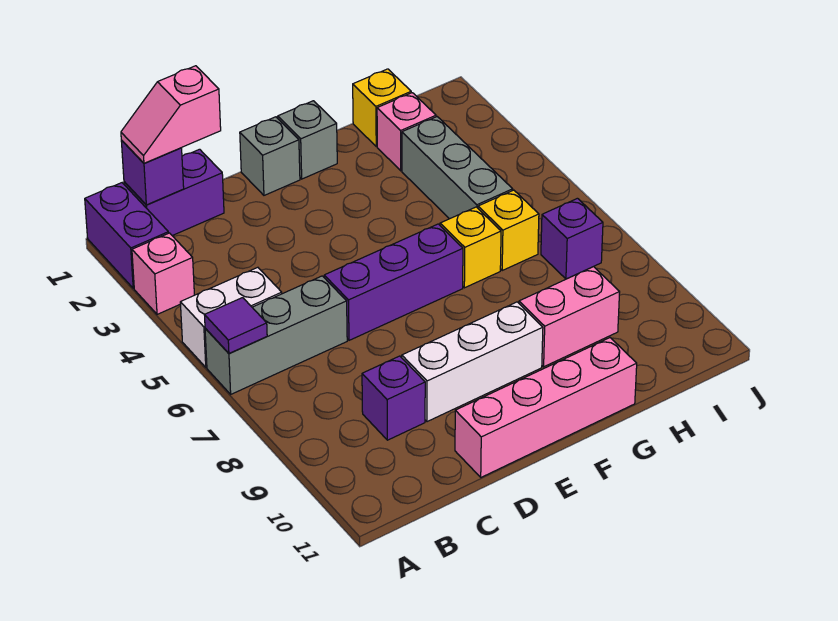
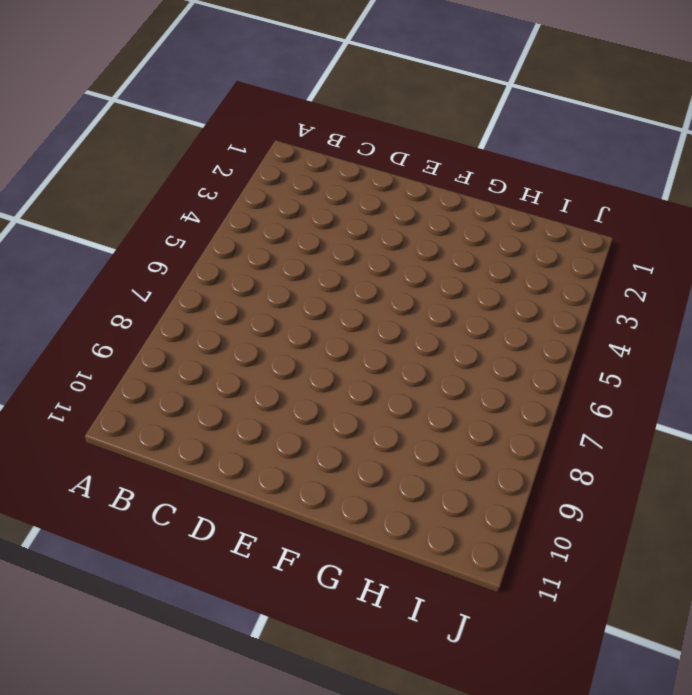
none -> purple brick A1:A2 level 1
none -> pink brick A3 level 1
none -> white brick A5:B5 level 1

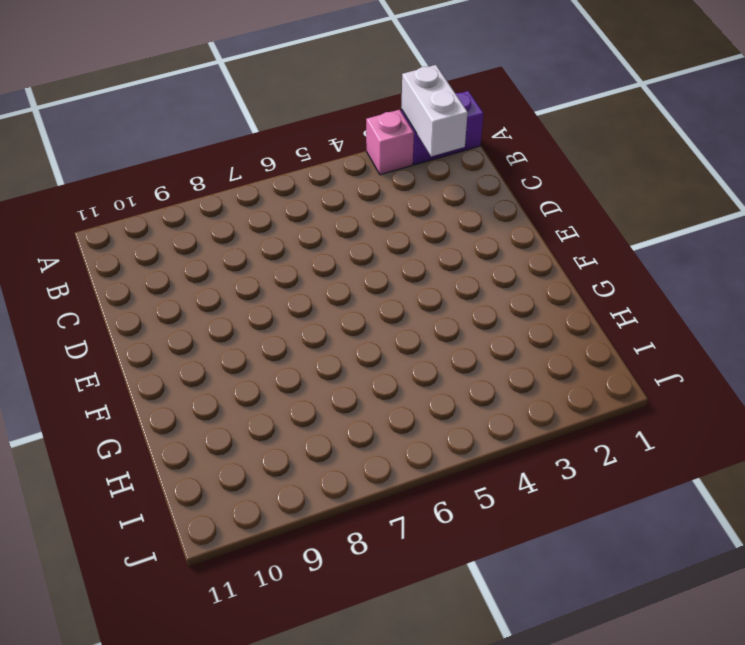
white brick A2:B2 level 2 -> white brick A5:B5 level 1
none -> grey brick A6:C6 level 1
none -> purple brick B1:C1 level 1
none -> purple brick C9 level 1

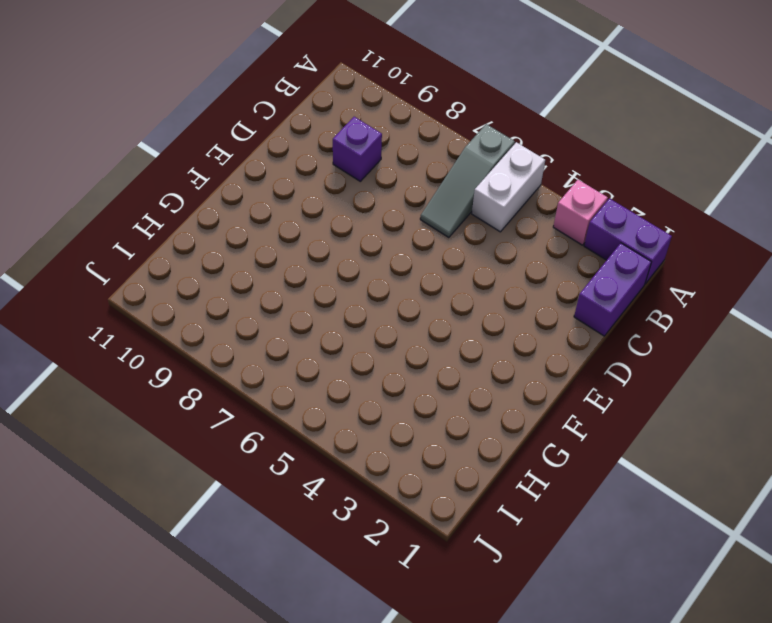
grey slope A6:C6 level 1 top A -> grey brick A6:C6 level 1
none -> purple brick D6:F6 level 1
none -> white brick D9:F9 level 1
none -> pink brick D11:G11 level 1

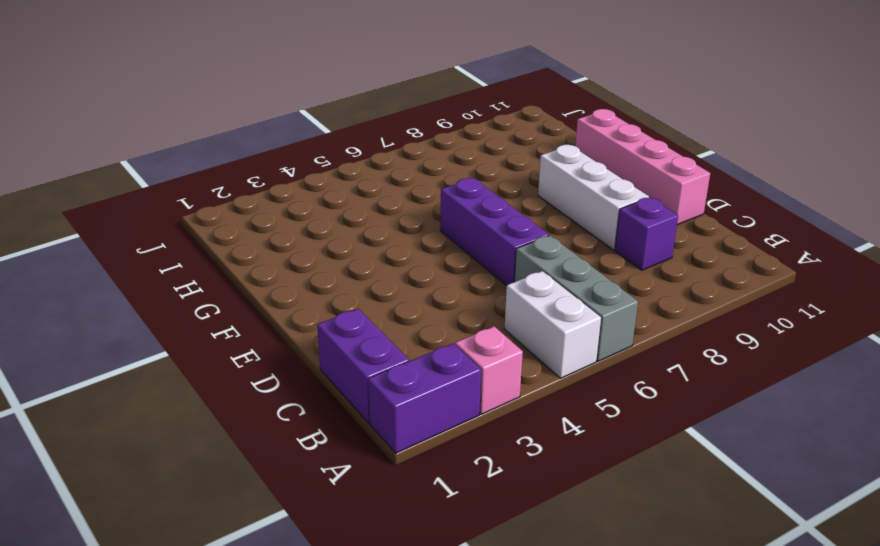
none -> grey brick E1 level 1
none -> grey brick F1 level 1
none -> yellow brick G6 level 1

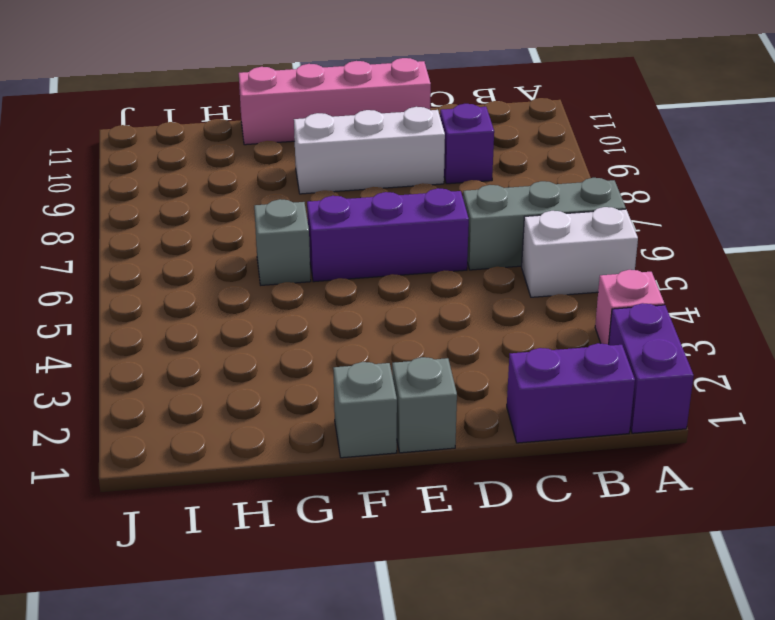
grey brick G6 level 1 -> yellow brick G6 level 1
none -> pink brick G9:H9 level 1
none -> yellow brick H1 level 1
none -> pink brick H2 level 1

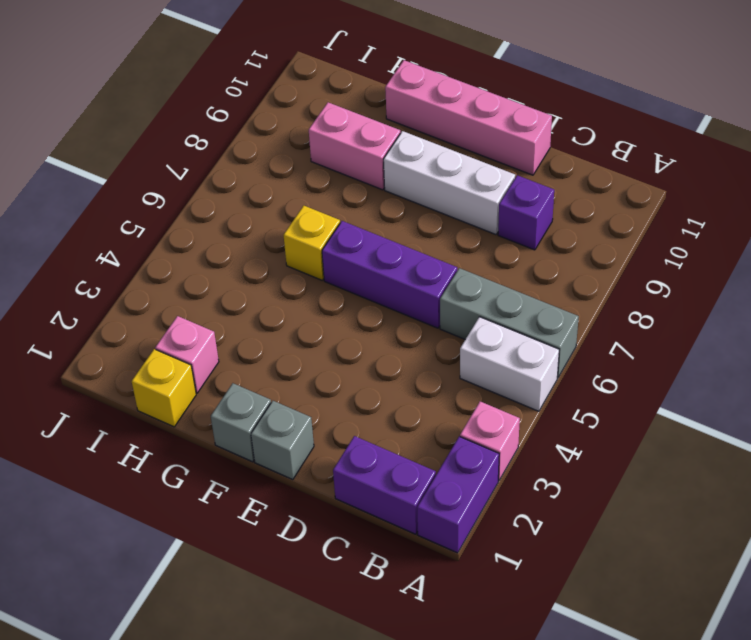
none -> grey brick H3:H5 level 1
none -> yellow brick H6 level 1
none -> purple brick I7 level 1

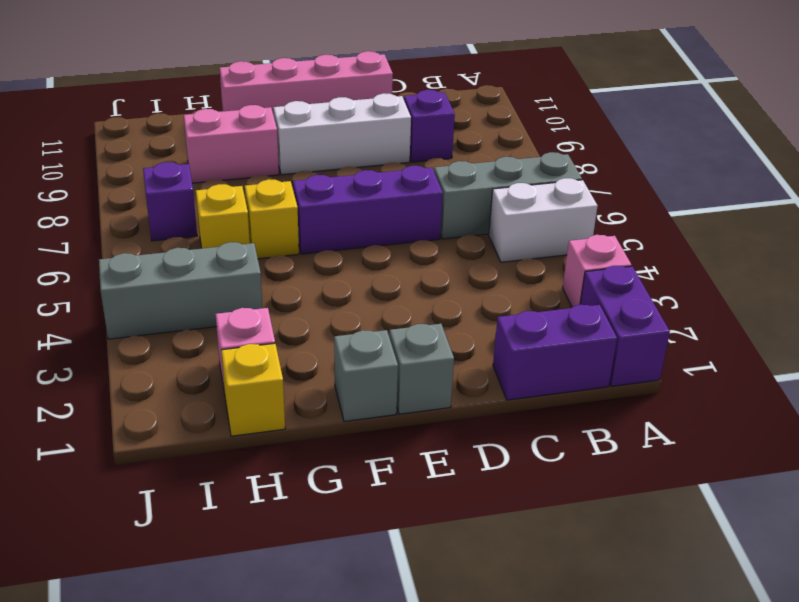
grey brick H4:J4 level 1 -> grey brick H3:H5 level 1
none -> purple tile A6 level 2
none -> purple brick B1 level 2
none -> pink slope B1:C1 level 3 top C

